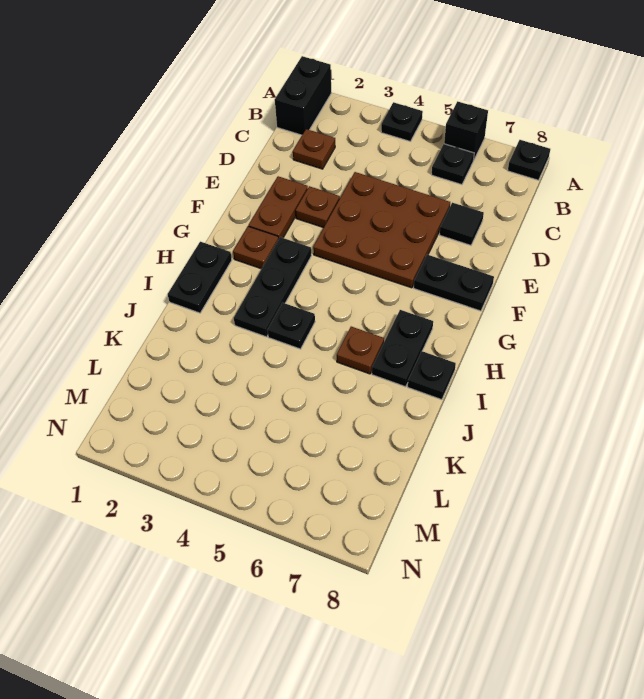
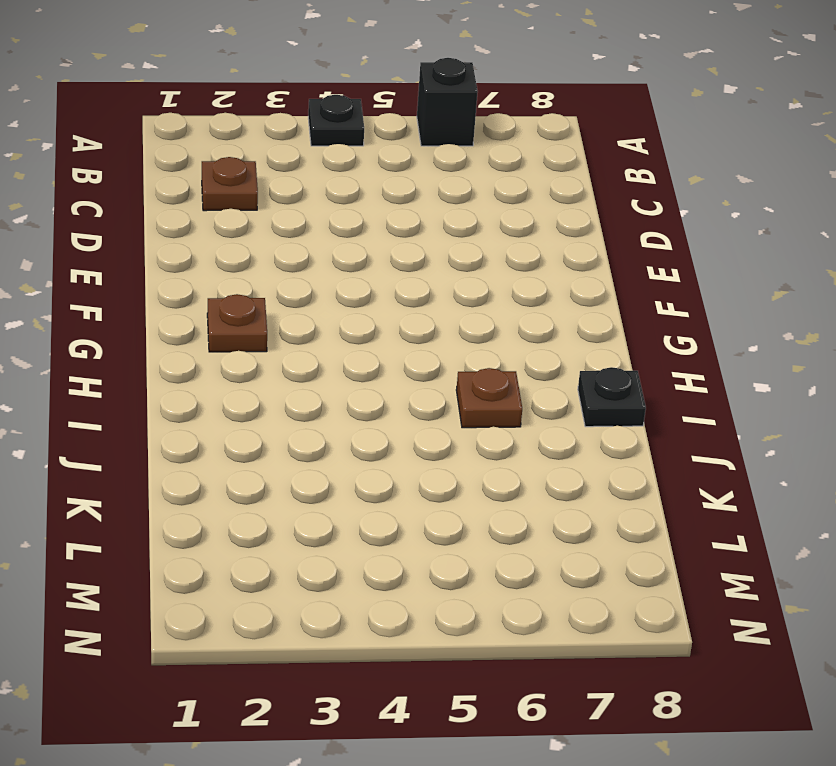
none -> black brick A1:B1 level 1
none -> black plate A8 level 1
none -> black plate B6 level 1

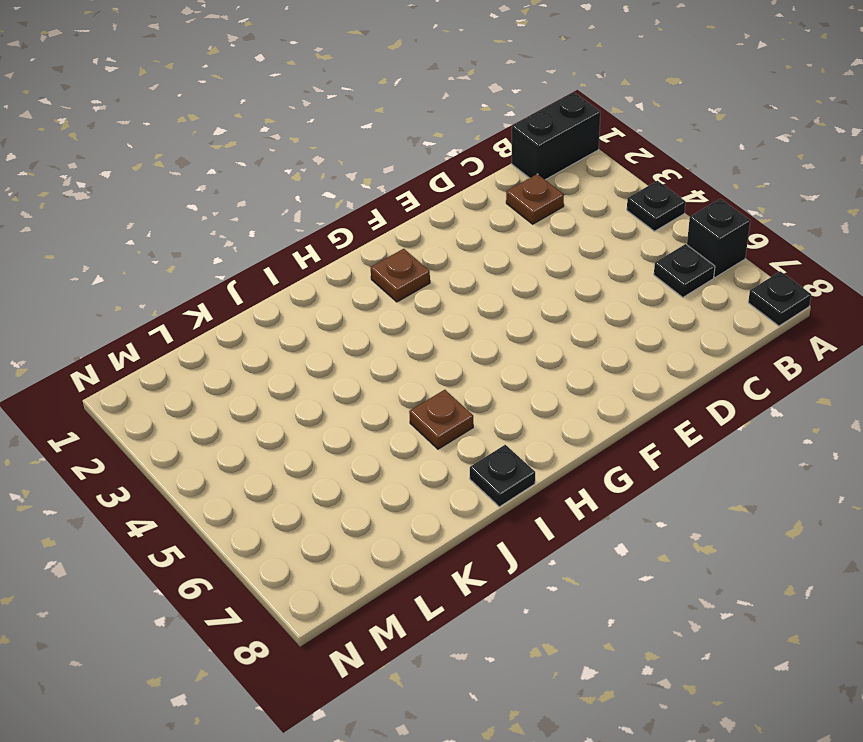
none -> brown plate D4:F6 level 1
none -> black tile D7 level 1
none -> brown plate E2:F2 level 1

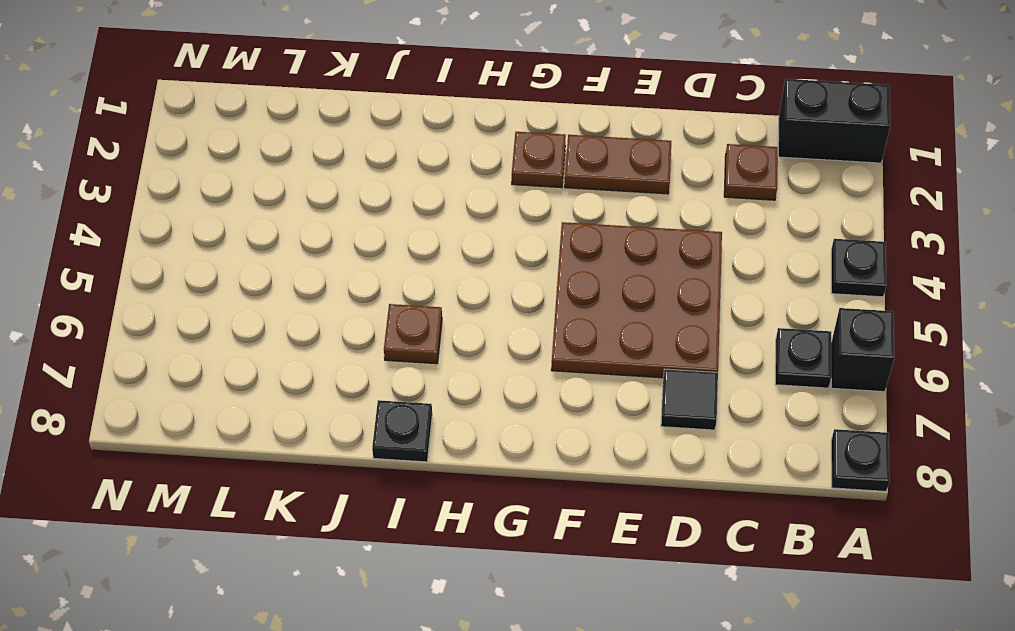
none -> brown plate E3 level 1
none -> black plate F7:F8 level 1
none -> black plate G3:I3 level 1

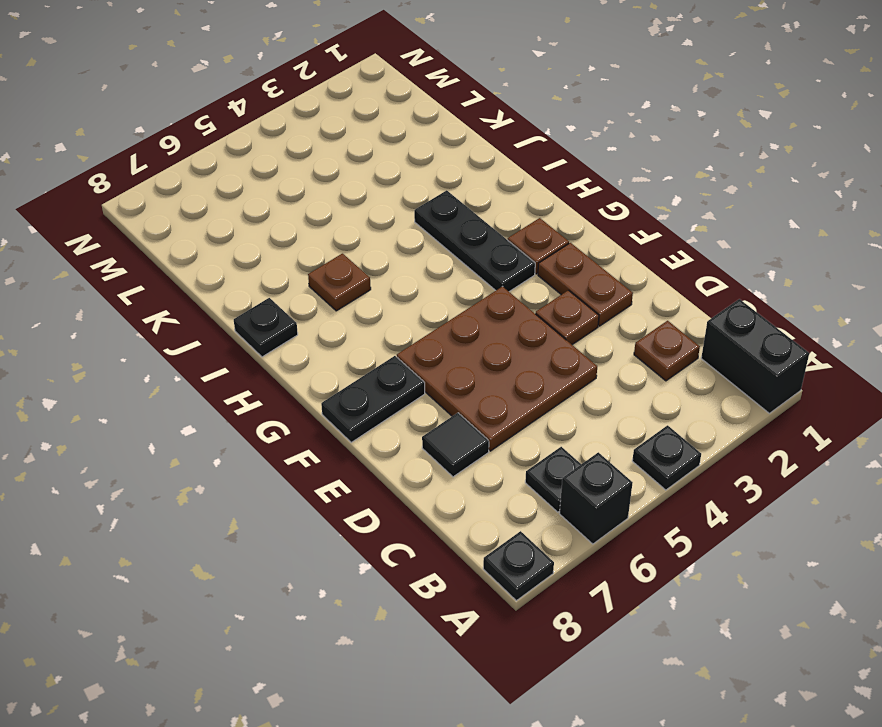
none -> black plate H1:I1 level 1
none -> black plate H7:I7 level 1
none -> black plate I4 level 1

